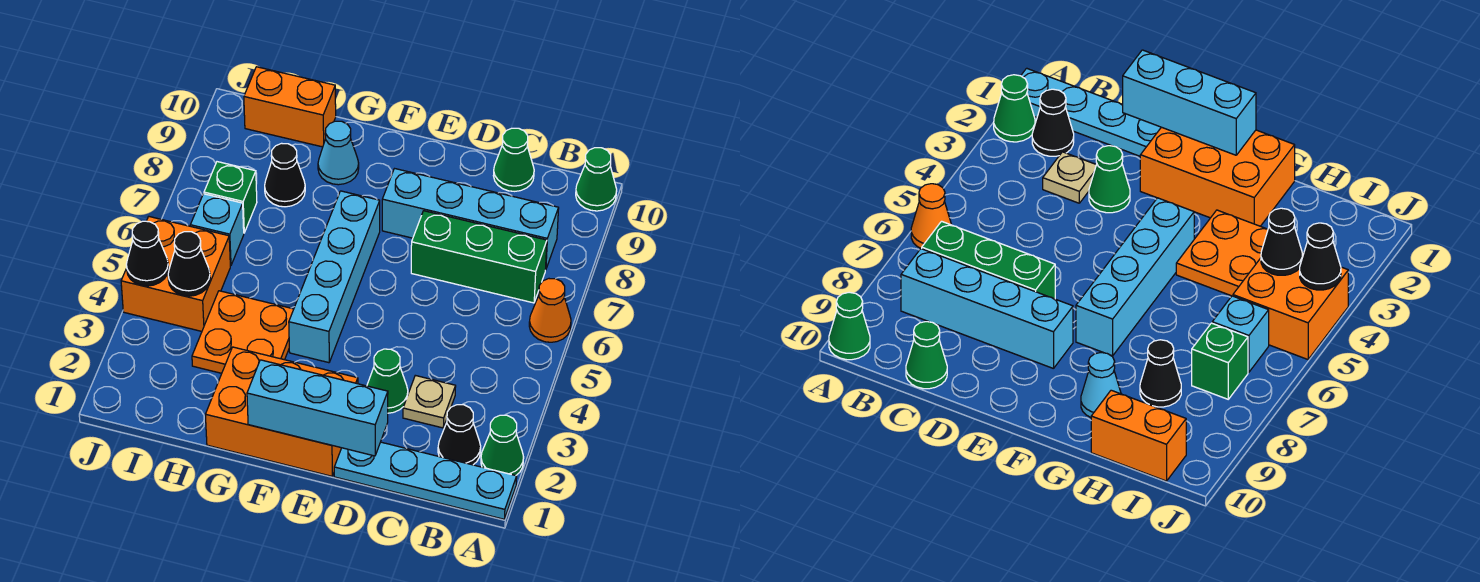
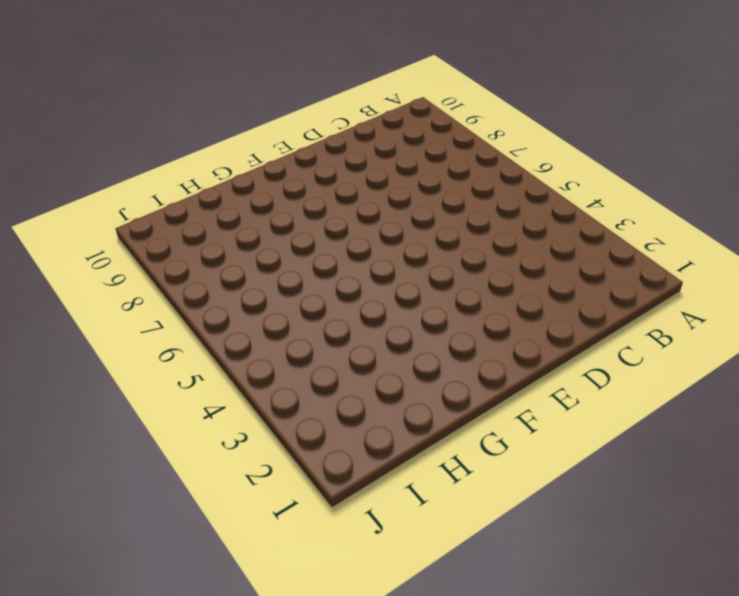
none -> cyan plate A1:D1 level 1
none -> green cone A2 level 1
none -> orange cone A6 level 1

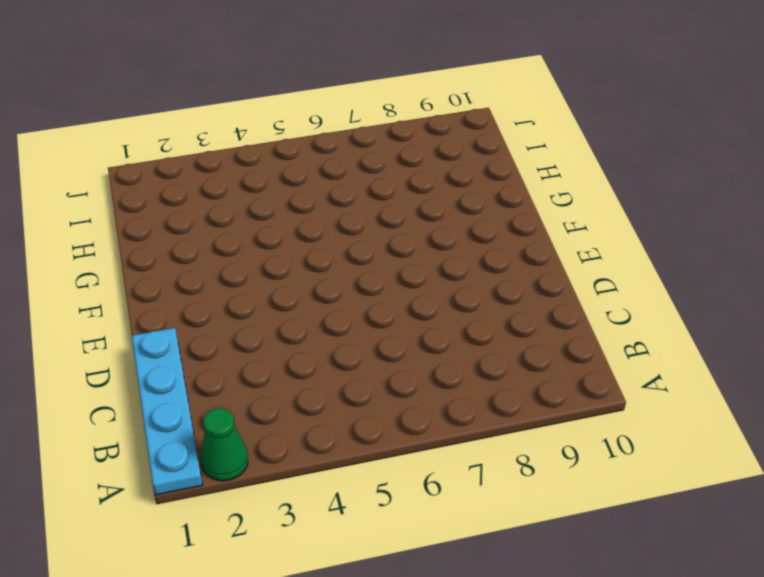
none -> orange cone A6 level 1
none -> green cone A10 level 1
none -> black cone B2 level 1

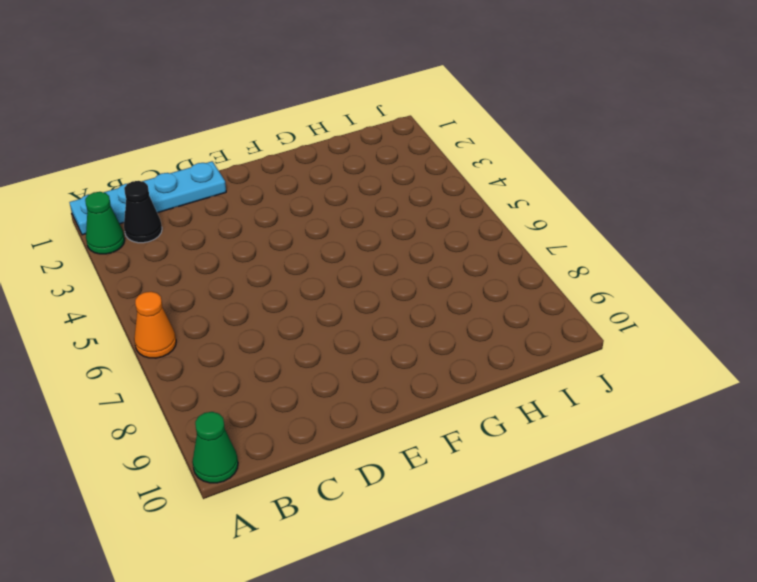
none -> green brick B7:D7 level 1
none -> cyan brick B8:E8 level 1
none -> tan plate C3 level 1

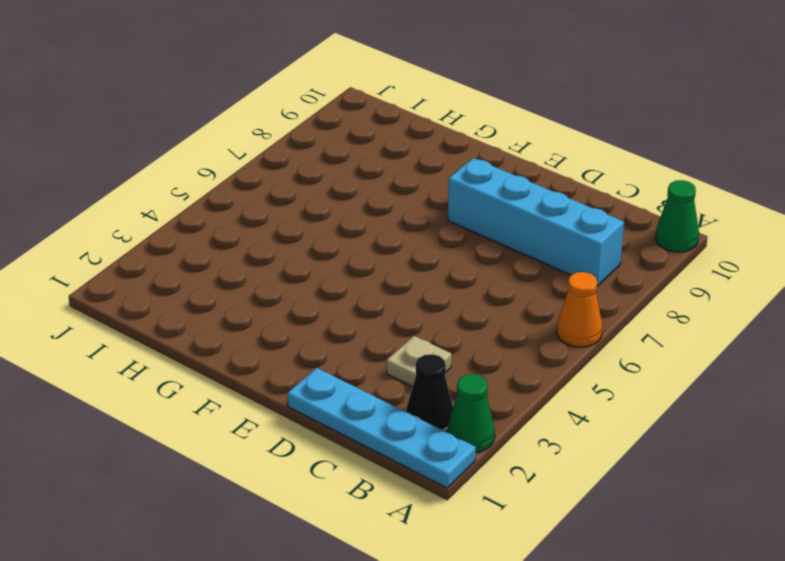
none -> green brick B7:D7 level 1
none -> green cone C10 level 1
none -> green cone D3 level 1

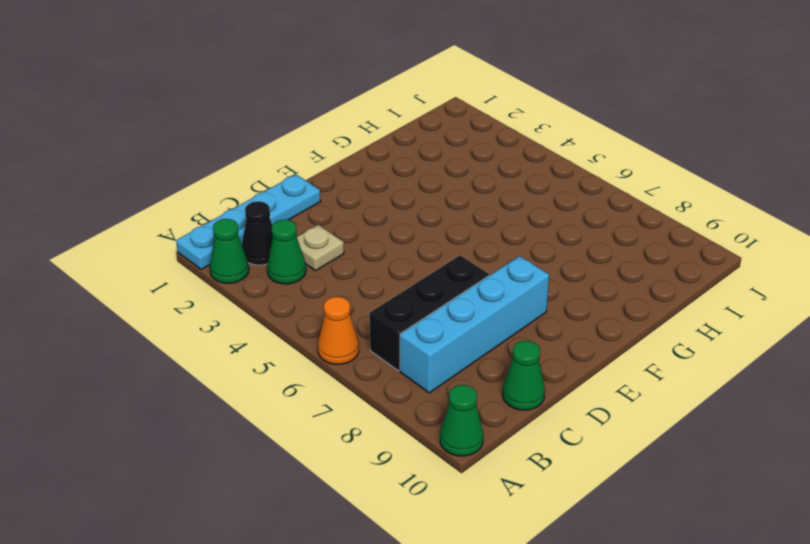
green cone B3 level 1 -> green cone D3 level 1
black brick B7:D7 level 1 -> green brick B7:D7 level 1
none -> orange brick E1:G2 level 1
none -> cyan brick F4:F7 level 1
none -> orange plate G3:H4 level 1

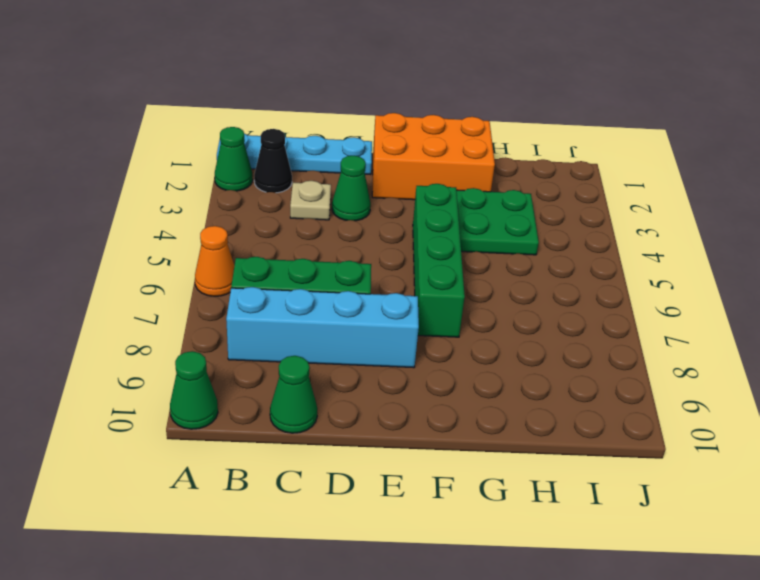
green brick F4:F7 level 1 -> cyan brick F4:F7 level 1
green plate G3:H4 level 1 -> orange plate G3:H4 level 1
none -> cyan cone G9 level 1
none -> black cone H8 level 1
none -> orange brick H10:I10 level 1

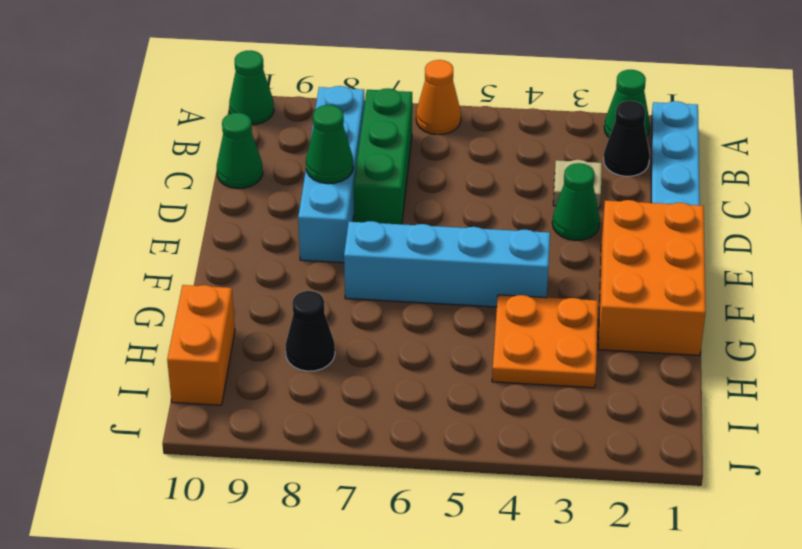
green cone D8 level 2 -> none
none -> cyan cone G9 level 1
none -> orange brick I4:J5 level 1
none -> cyan brick I6 level 1

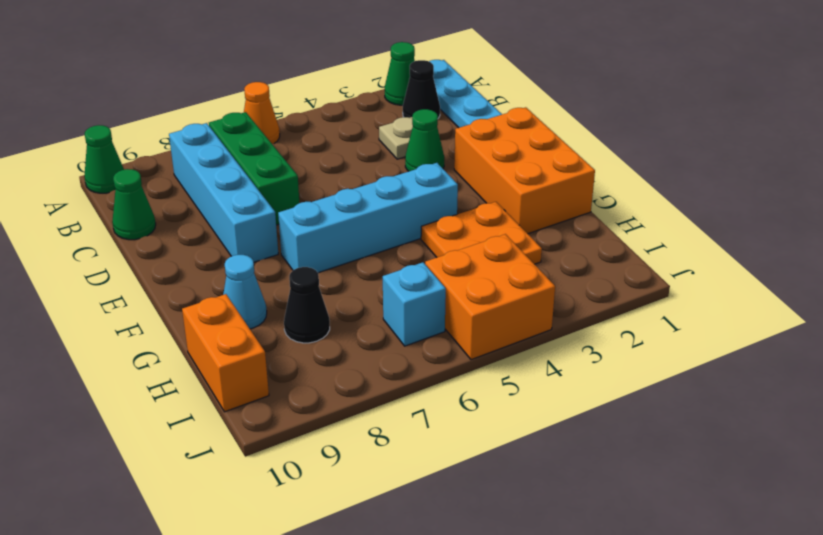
none -> green brick I7 level 1
none -> cyan brick D1:F1 level 2
none -> black cone I4 level 2

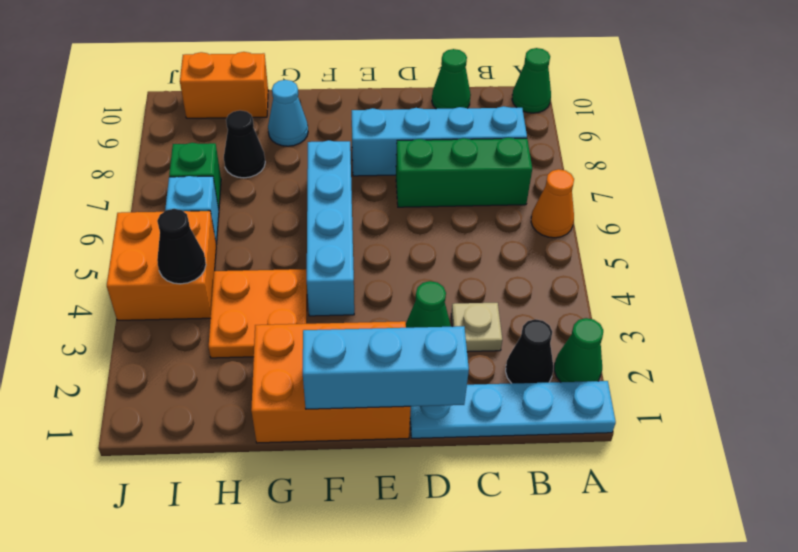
none -> black cone J4 level 2

